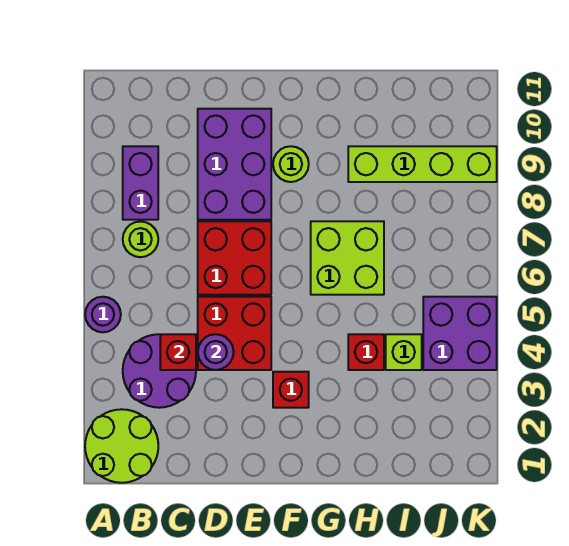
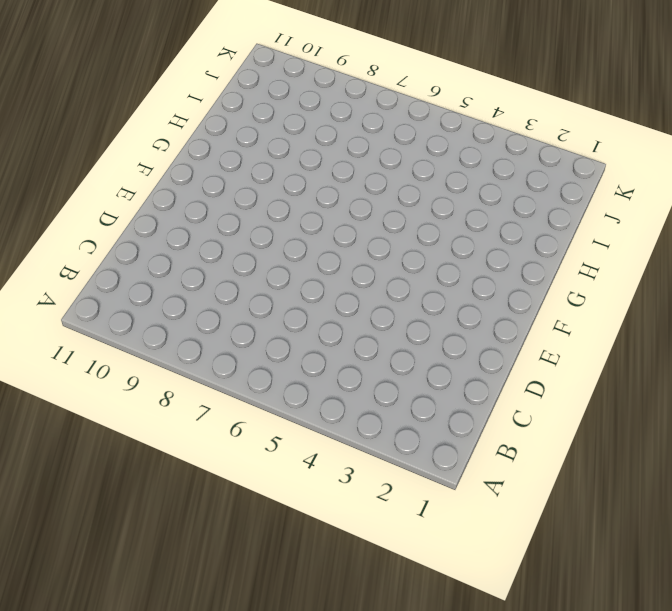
none -> lime round brick A1:B2 level 1
none -> purple round brick A5 level 1
none -> purple round brick B3:C4 level 1

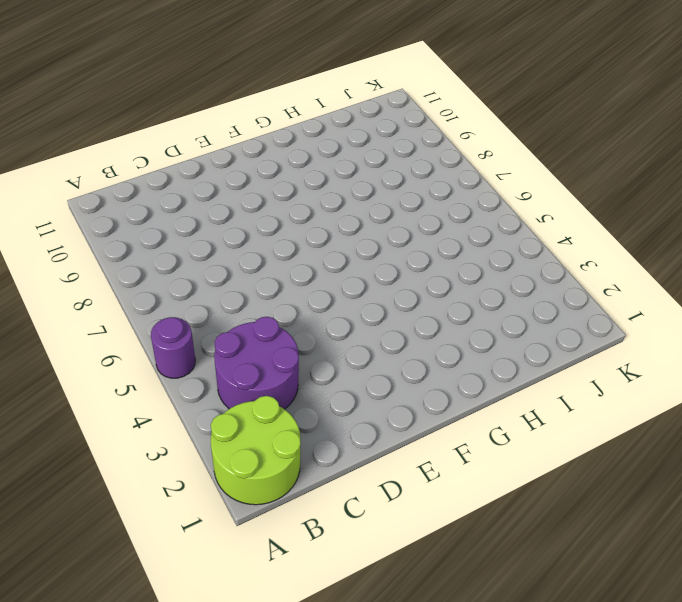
none -> lime round brick B7 level 1
none -> purple brick B8:B9 level 1
none -> red brick D4:E5 level 1

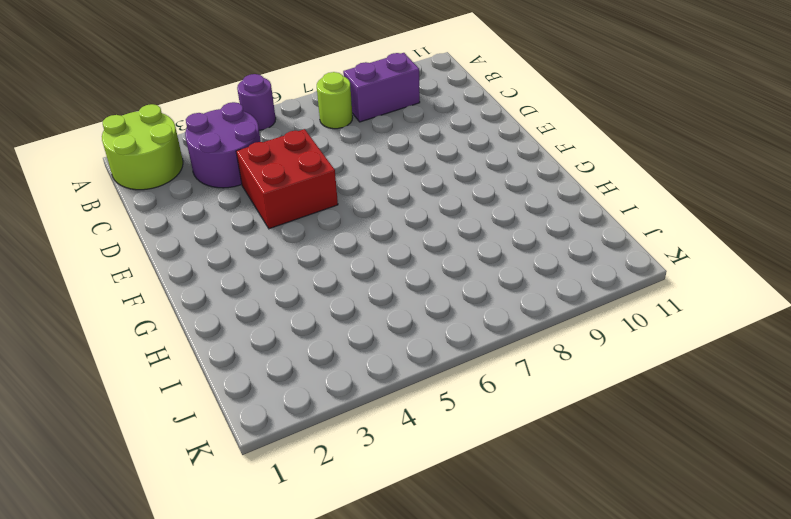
none -> red brick D6:E7 level 1
none -> purple brick D8:E10 level 1
none -> red brick F3 level 1

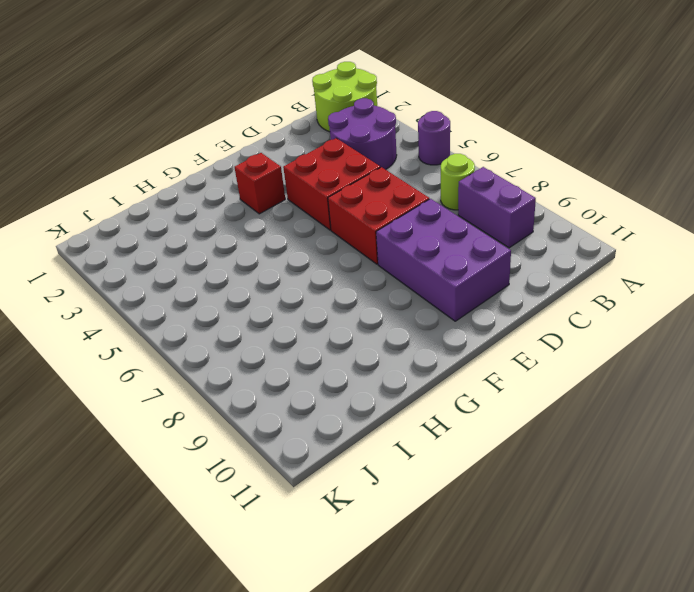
none -> lime round brick F9 level 1
none -> lime brick G6:H7 level 1
none -> red brick H4 level 1

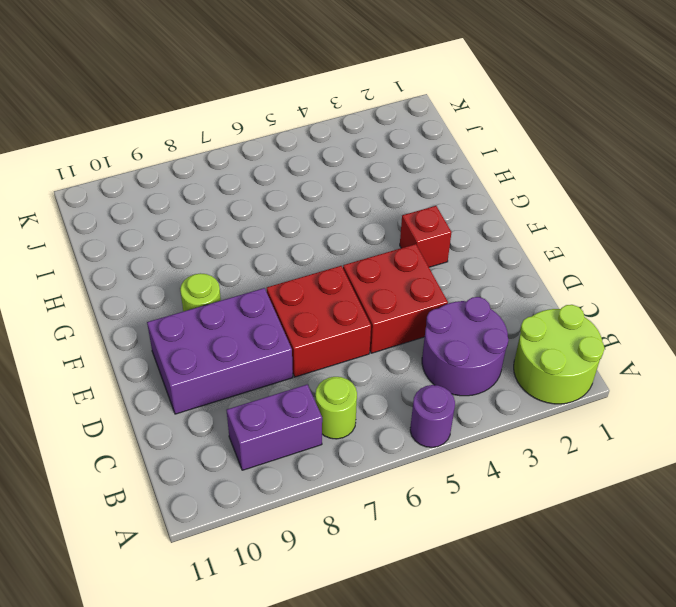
none -> lime brick G6:H7 level 1
none -> red brick H4 level 1
none -> lime brick H9:K9 level 1

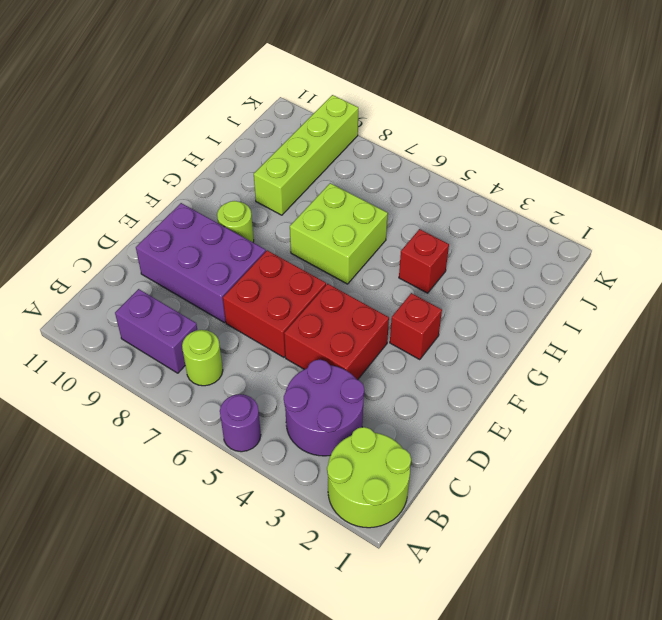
none -> lime brick I4 level 1
none -> purple brick J4:K5 level 1
none -> red brick C4 level 2

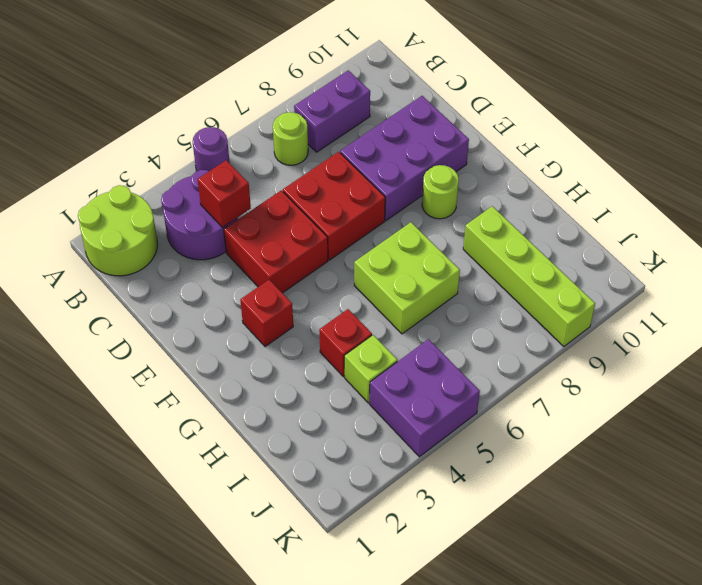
none -> purple round brick D4 level 2

